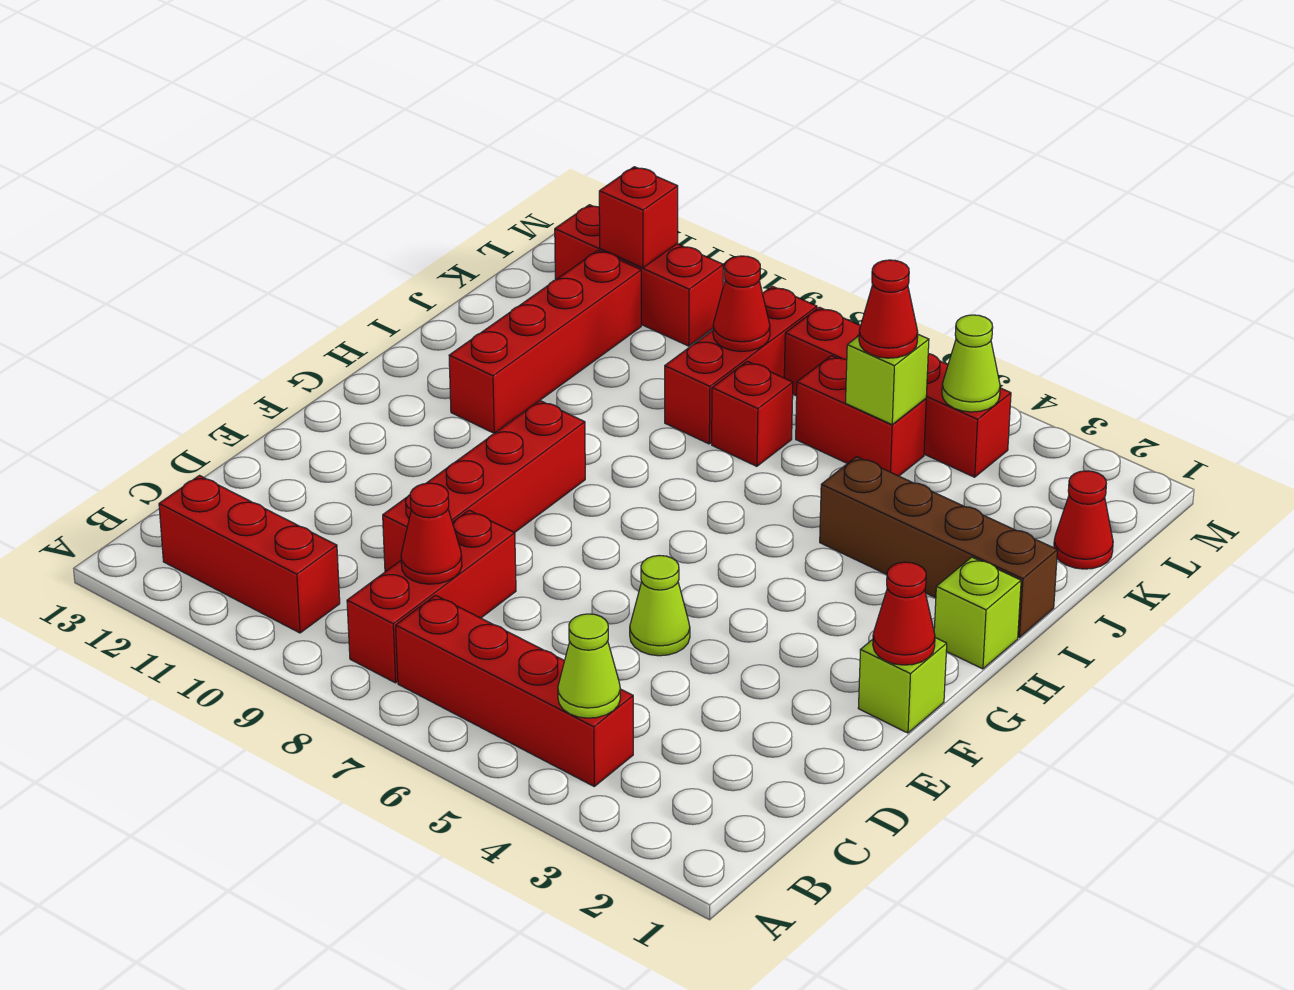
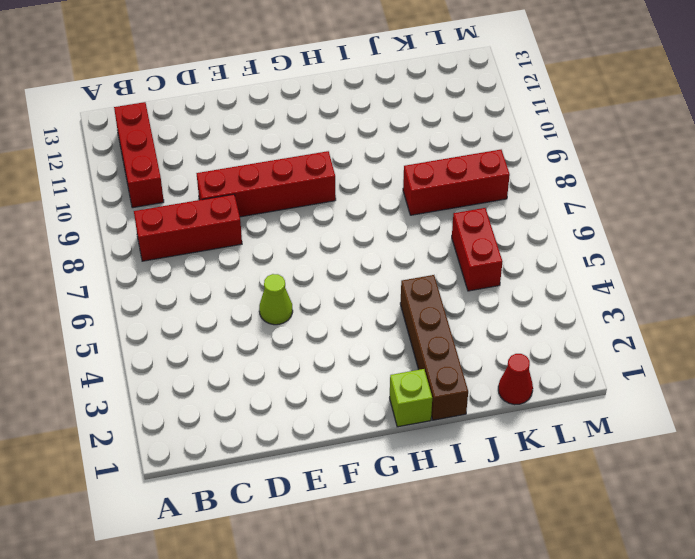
none -> red brick B4:B7 level 1
none -> lime brick F1 level 1
none -> red brick H11:K11 level 1

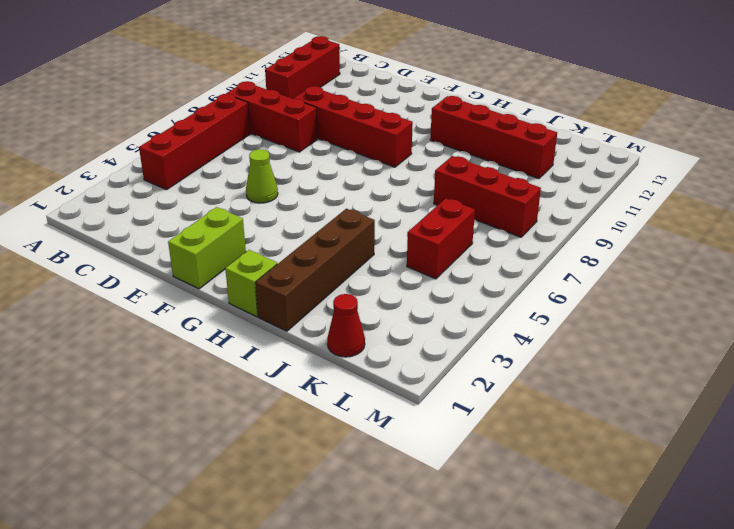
lime brick F1:F2 level 1 -> lime brick F1 level 1
none -> red brick J7 level 1
none -> red brick L4:L7 level 1
none -> red brick L10:L12 level 1

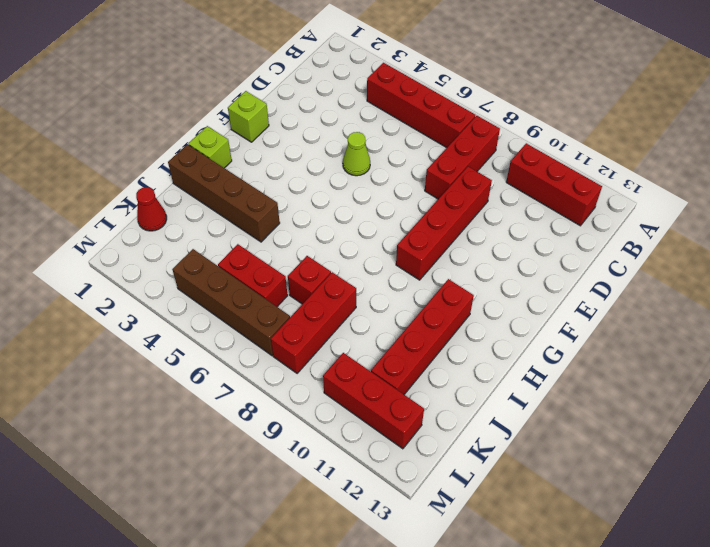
brown brick L4:L7 level 1 -> red brick L4:L7 level 1
none -> lime cone B4 level 2
none -> red cone C8 level 2
none -> red cone F1 level 2

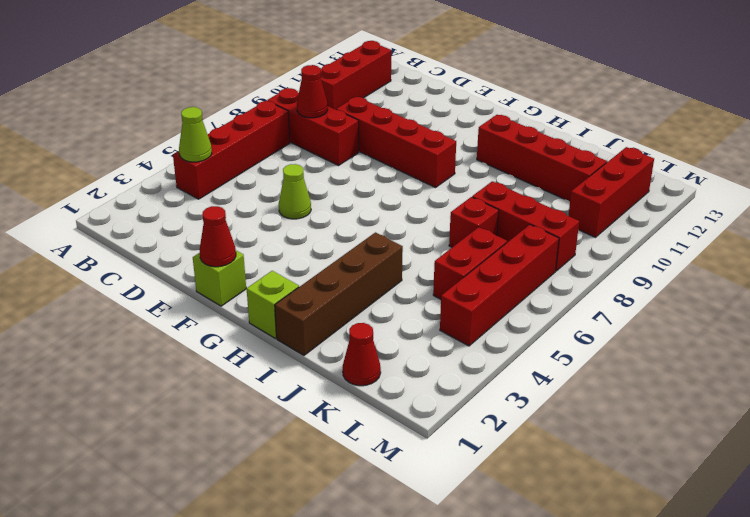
none -> lime brick K5 level 2
none -> red cone K8 level 2
none -> lime cone L4 level 2

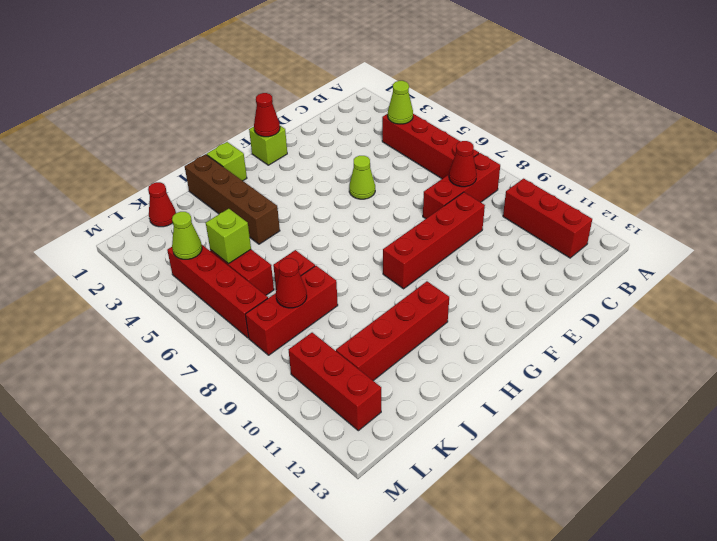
none -> red brick L11 level 2
none -> red cone K5 level 3

